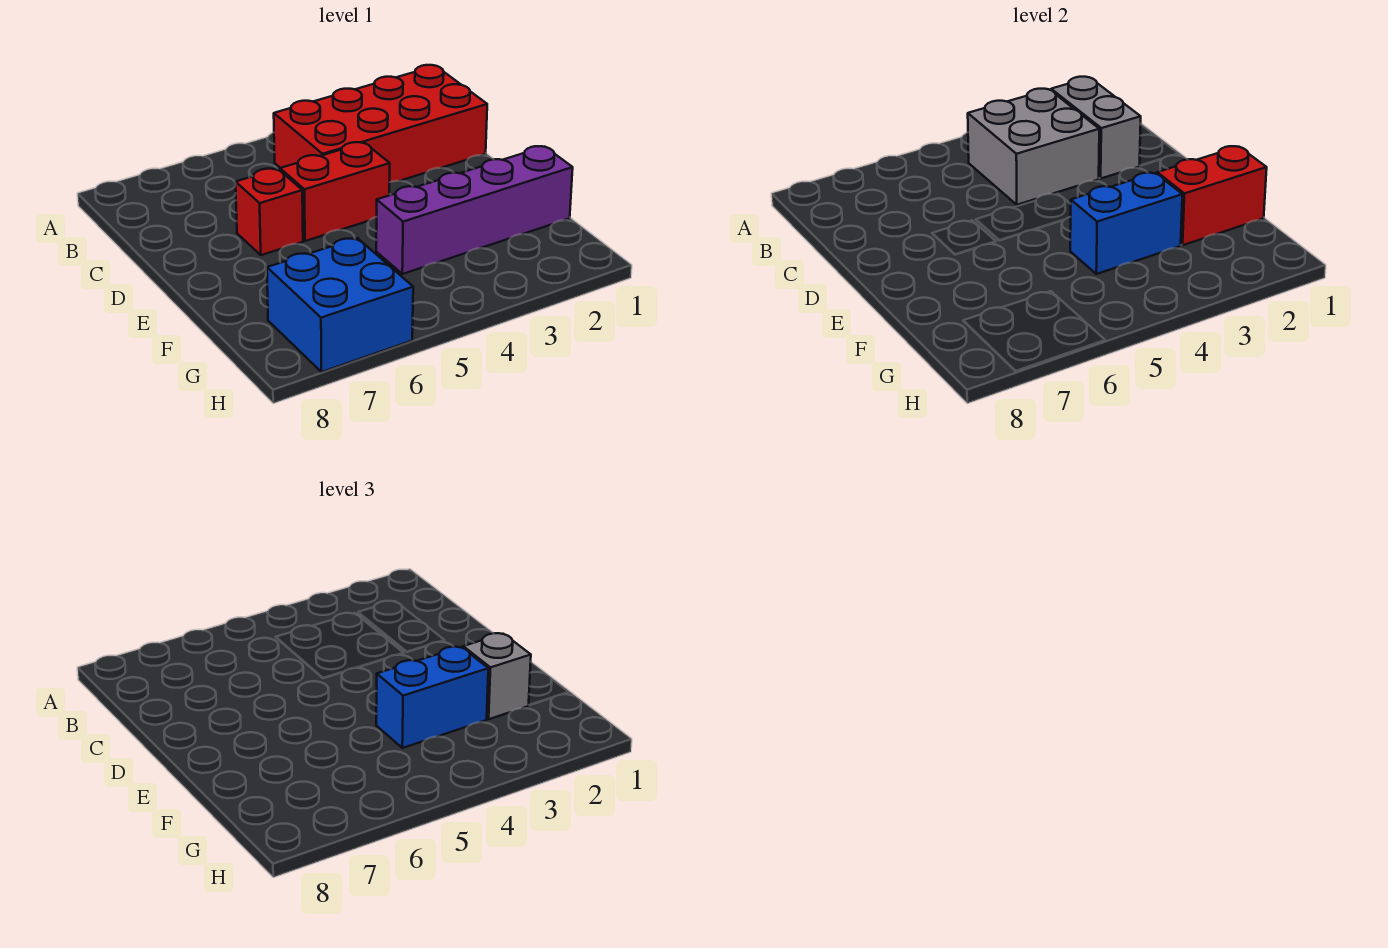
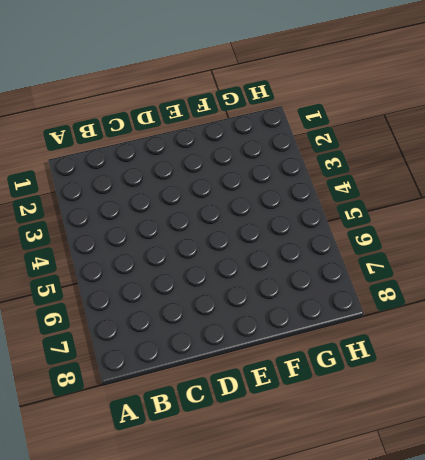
none -> red brick B1:C4 level 1
none -> red brick D4:D5 level 1

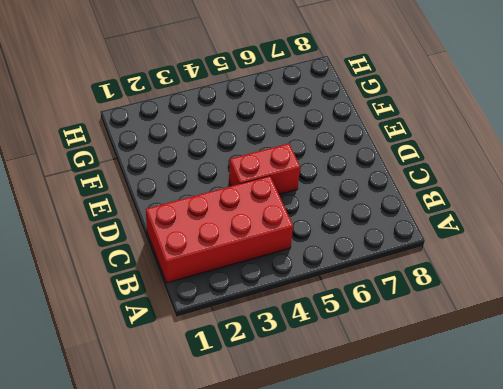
none -> red brick D6 level 1
none -> purple brick F1:F4 level 1

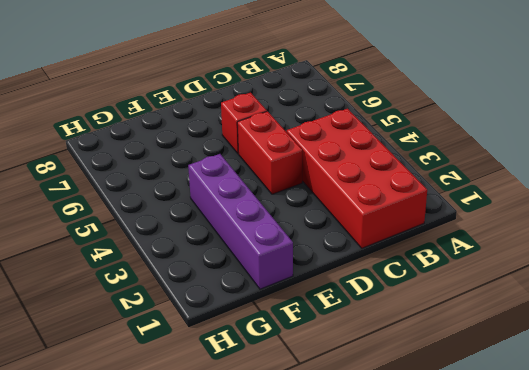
none -> blue brick G6:H7 level 1
none -> grey brick B2:C2 level 2

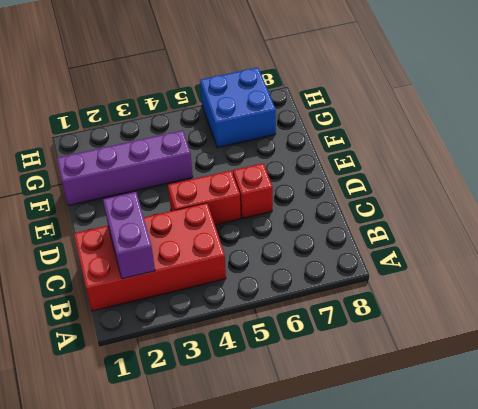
purple brick B2:C2 level 2 -> grey brick B2:C2 level 2
none -> grey brick B3:C4 level 2
none -> red brick F1:F2 level 2

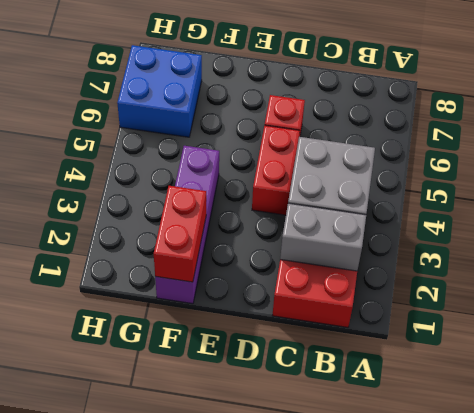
none -> blue brick F3:F4 level 2
none -> grey brick F2 level 3

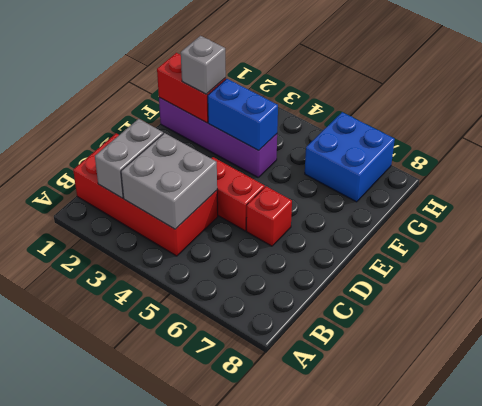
none -> blue brick F3:F4 level 3

